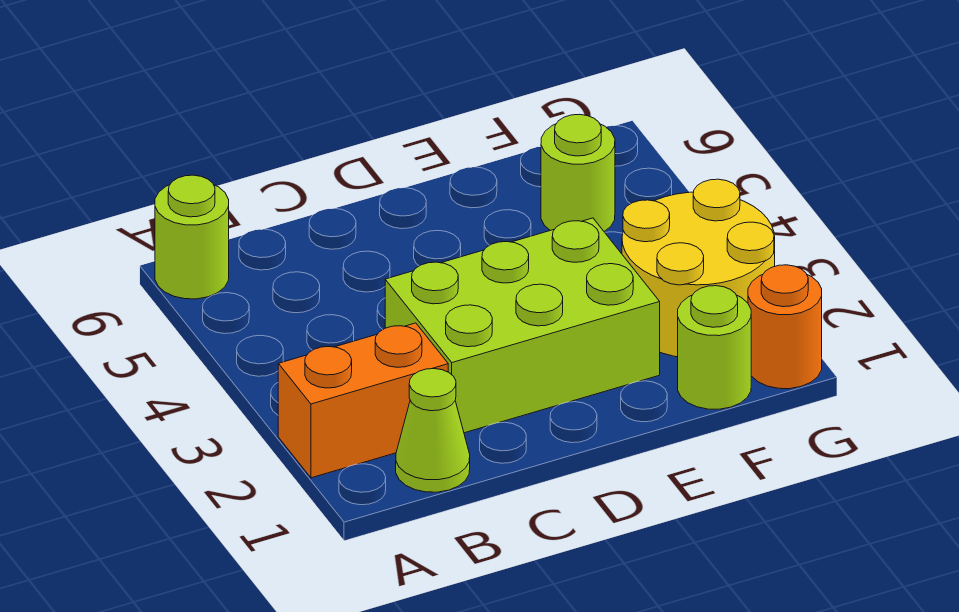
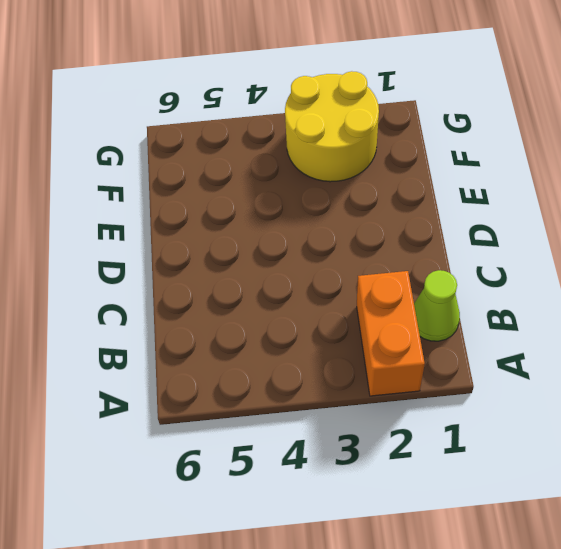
none -> lime round brick A6 level 1
none -> lime brick C2:E3 level 1

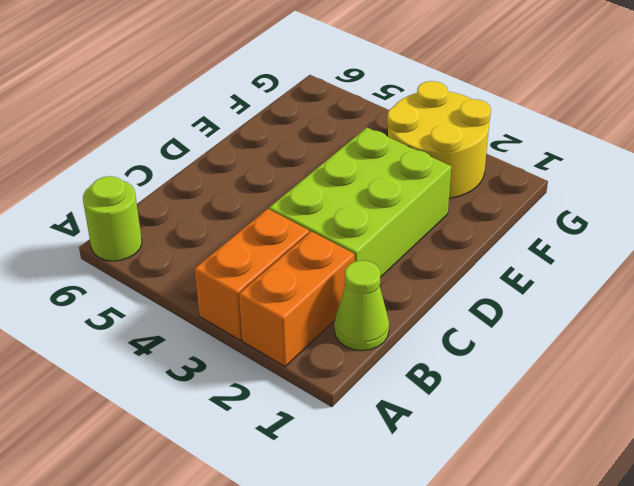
orange brick A3:B3 level 1 -> none
none -> lime round brick F1 level 1
none -> lime round brick F5 level 1

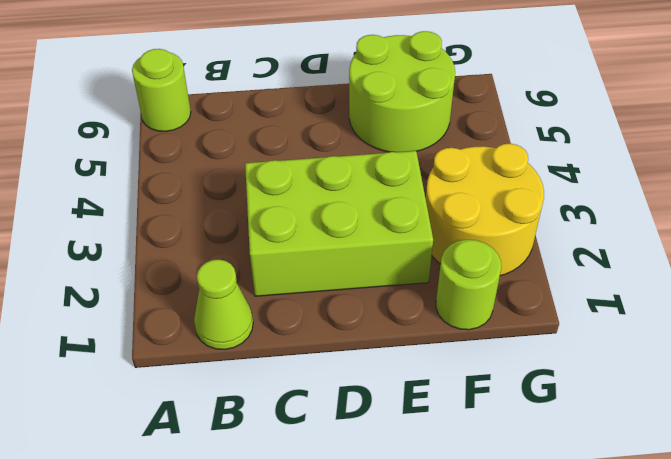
lime round brick E5:F6 level 1 -> lime round brick F5 level 1
none -> orange brick A2:B2 level 1
none -> orange round brick G1 level 1

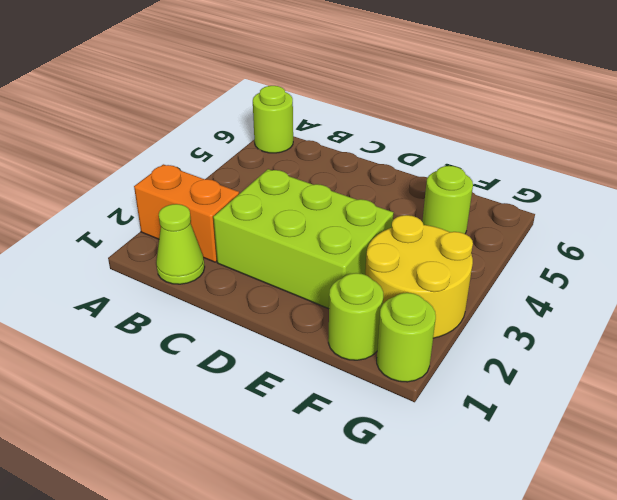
lime round brick G1 level 1 -> orange round brick G1 level 1

